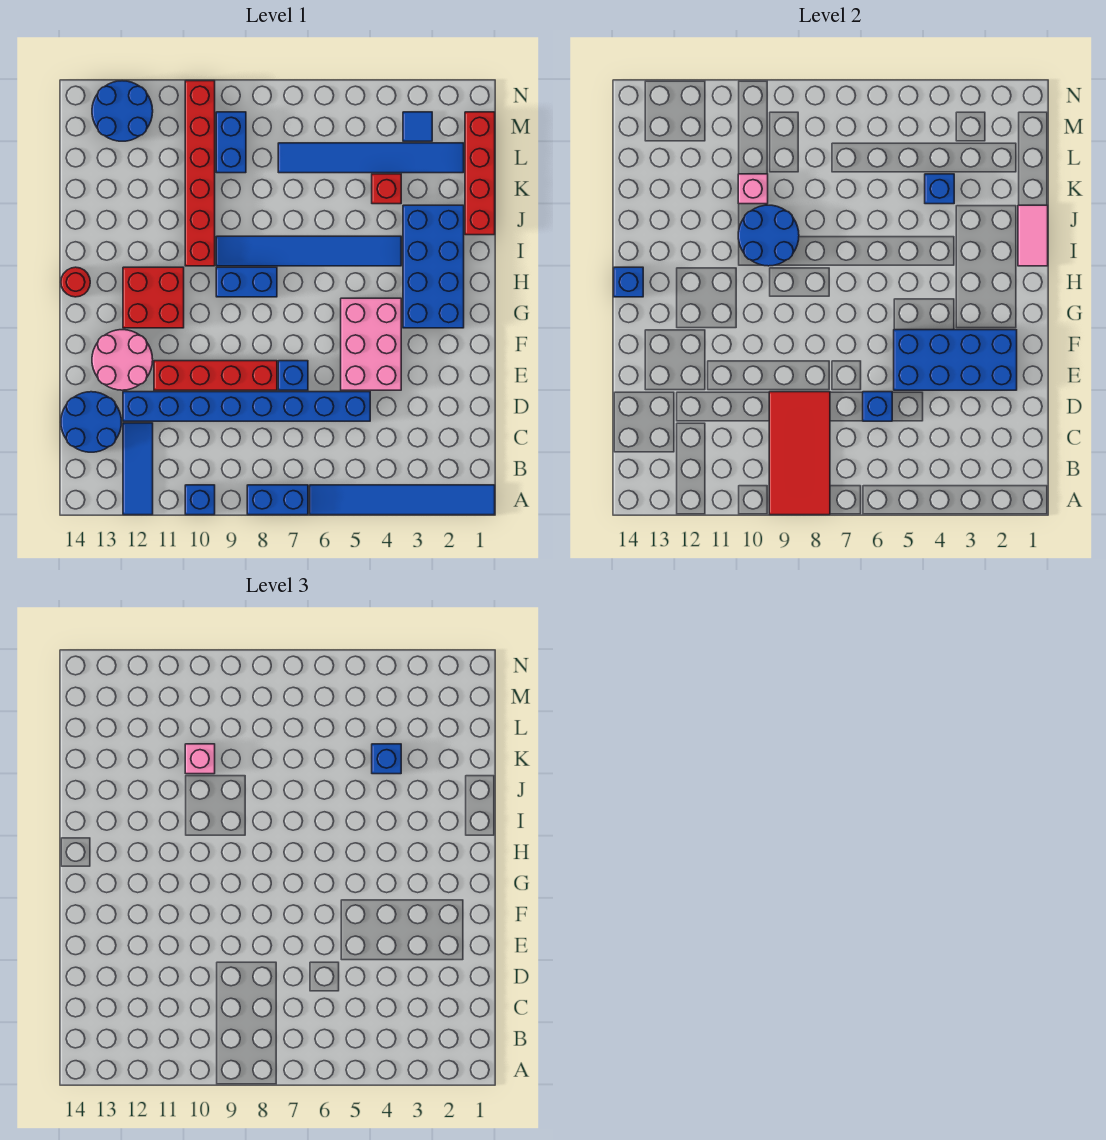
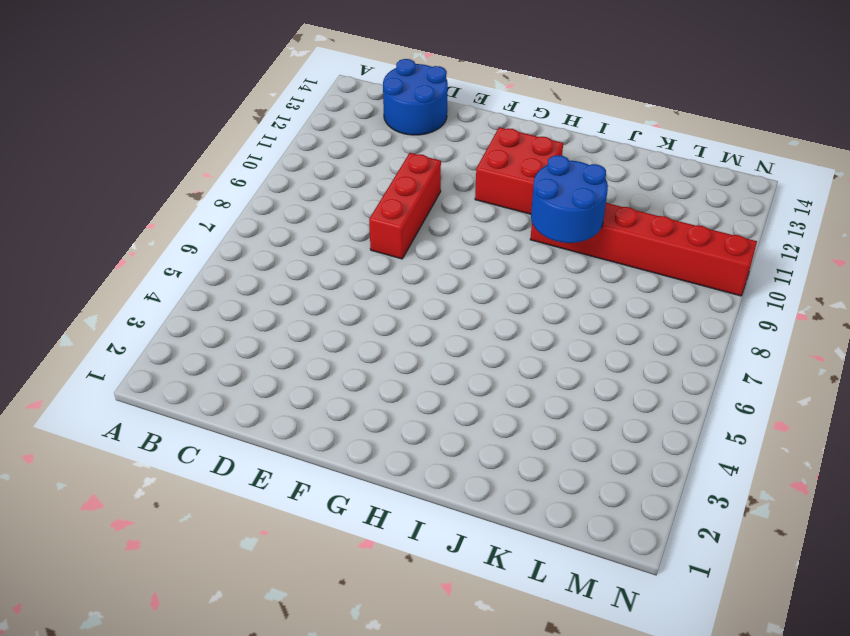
red brick E8:E10 level 1 -> red brick E8:E11 level 1
none -> blue tile A1:A6 level 1
none -> blue brick A7:A8 level 1
none -> blue brick A10 level 1
none -> blue tile A12:C12 level 1

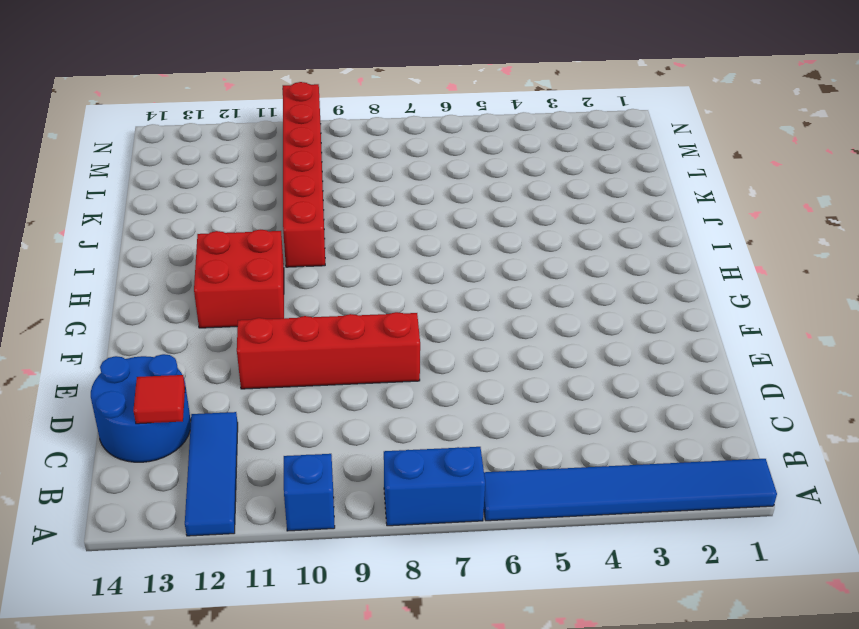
red tile C13 level 2 -> none
none -> blue brick D5:D12 level 1
none -> pink brick E4:G5 level 1
none -> blue brick E7 level 1
none -> pink round brick E12:F13 level 1

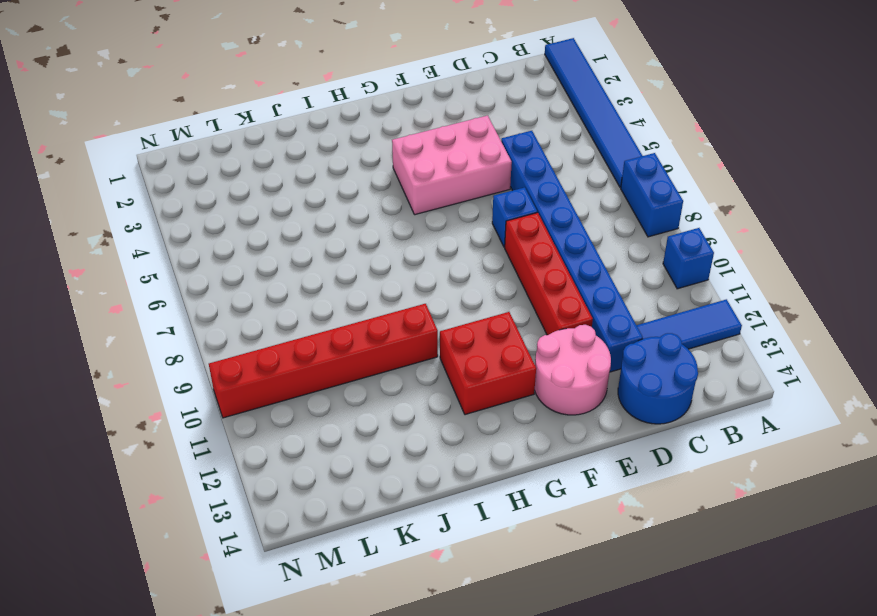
none -> blue brick G2:J3 level 1
none -> blue brick H8:H9 level 1
none -> red round brick H14 level 1
none -> blue tile I4:I9 level 1

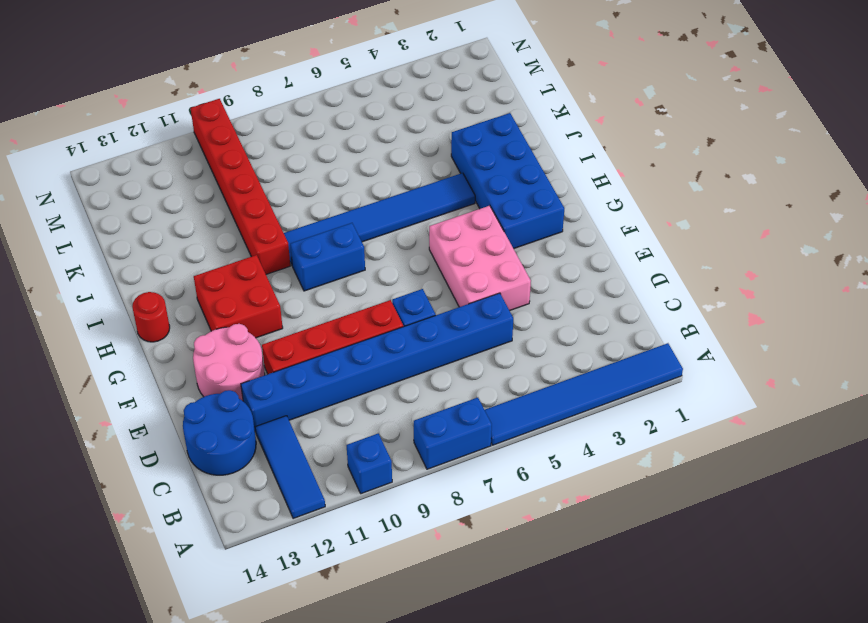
none -> red brick J1:M1 level 1
none -> red brick K4 level 1
none -> blue tile L2:L7 level 1
none -> blue brick L9:M9 level 1

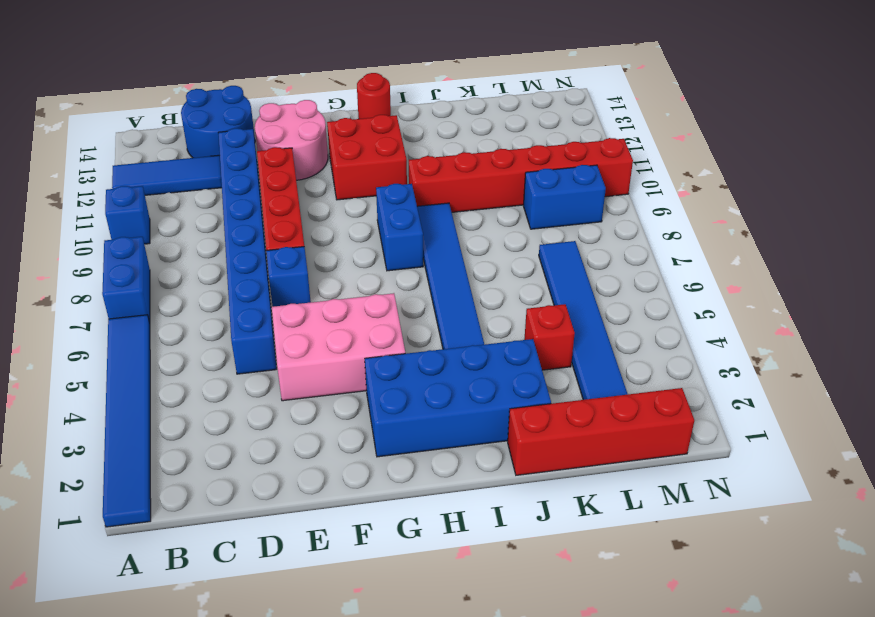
none -> blue tile M3 level 1
none -> blue round brick M12:N13 level 1
none -> red tile A8:D9 level 2
none -> blue brick D6 level 2

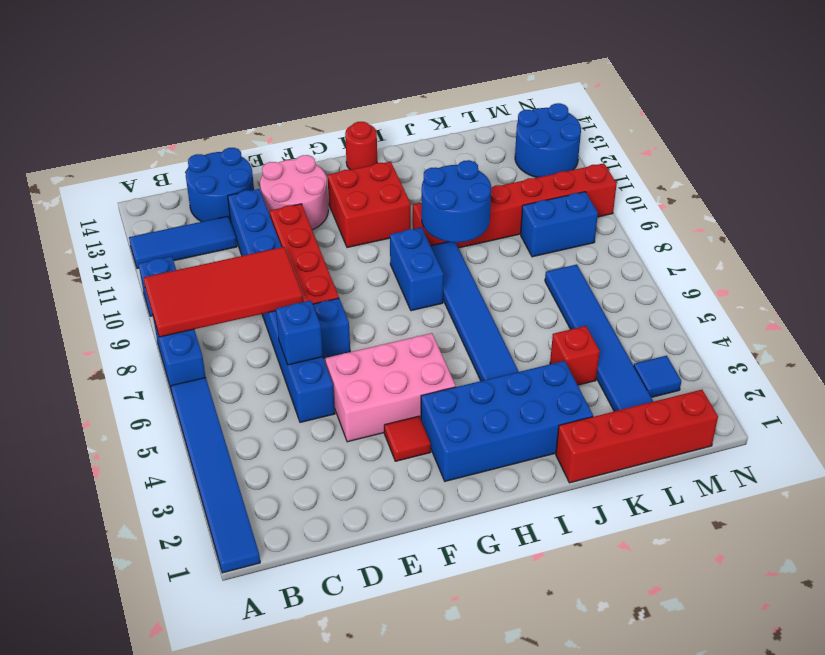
red tile F3 level 1 -> none
none -> blue brick E2:F5 level 2
none -> blue brick H14 level 2
none -> pink tile I1:J1 level 2
none -> blue brick K4 level 2

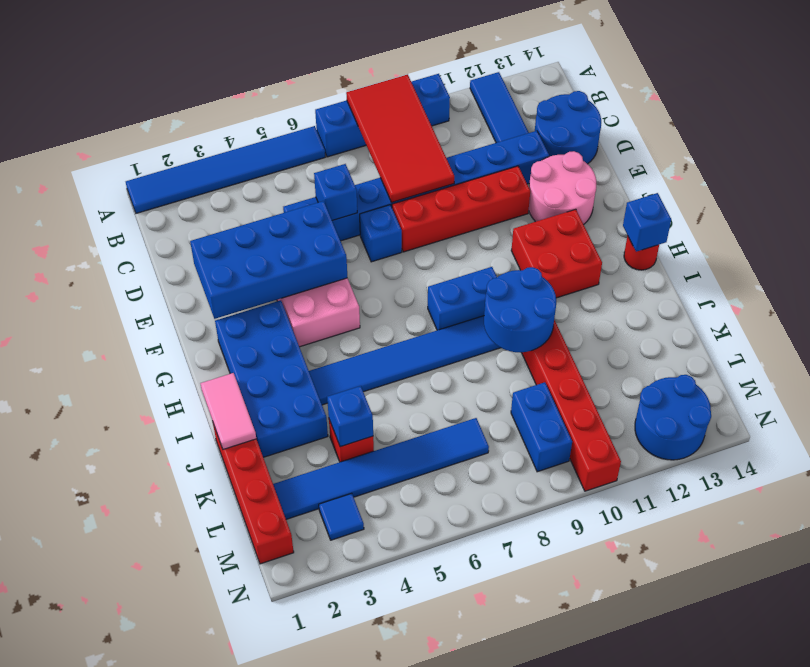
none -> pink brick K10 level 2
none -> blue brick K4 level 3
none -> pink brick K10 level 3

